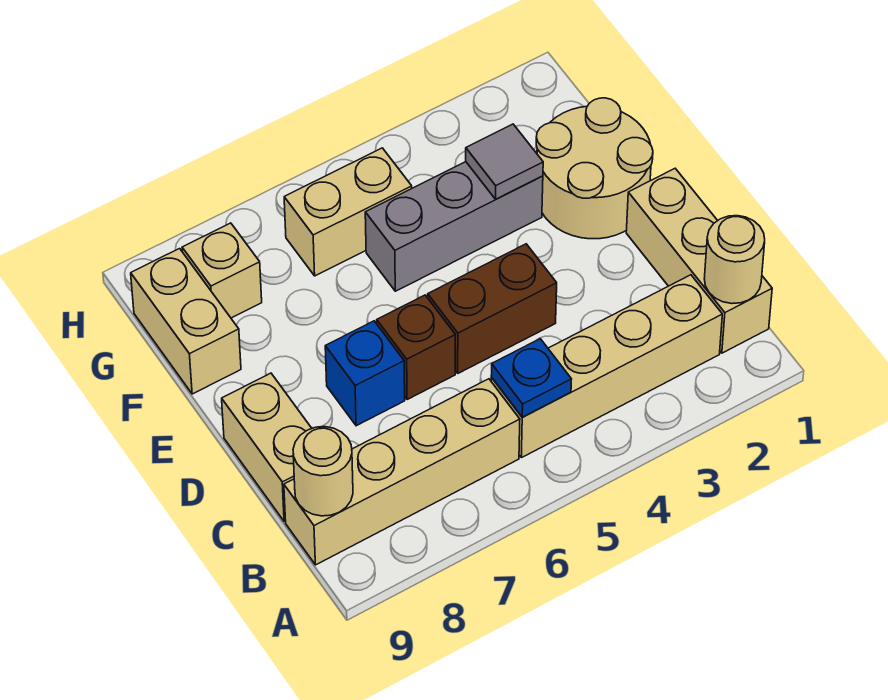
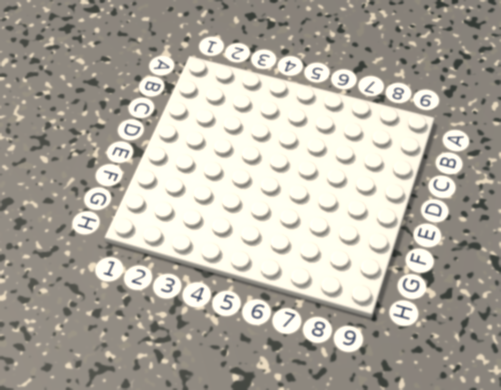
none -> tan brick B1:D1 level 1
none -> tan brick B2:B5 level 1
none -> tan brick B6:B9 level 1

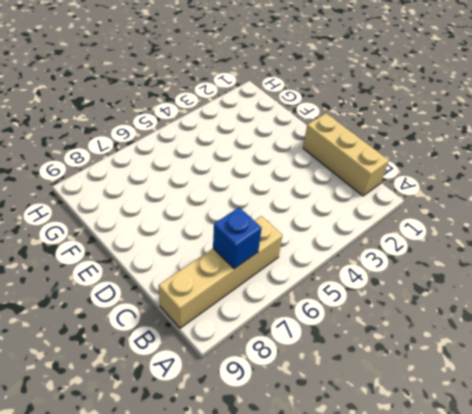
blue brick B7 level 2 -> blue brick D7 level 1
none -> tan brick B2:B5 level 1
none -> tan brick C9:D9 level 1
none -> brown brick D4:D5 level 1

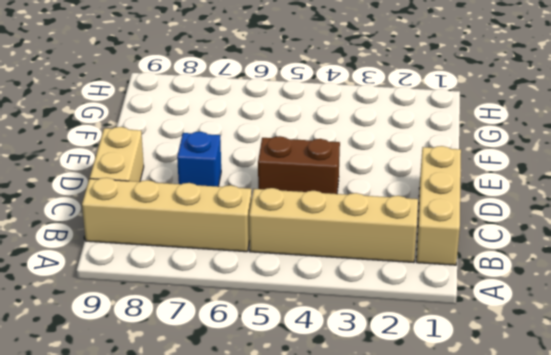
none -> brown brick D6 level 1
none -> tan round brick E1:F2 level 1
none -> grey brick F3:F5 level 1

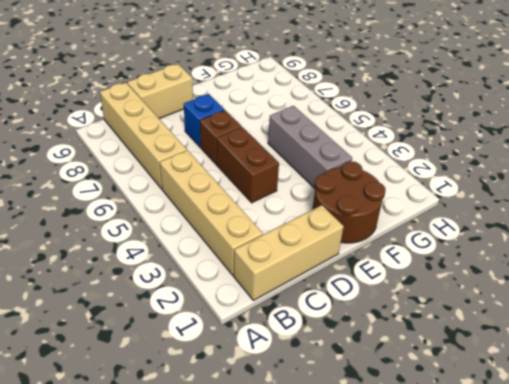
brown round brick E1:F2 level 1 -> tan round brick E1:F2 level 1
none -> tan brick F9:G9 level 1
none -> tan brick G5:G6 level 1
none -> tan brick G8 level 1

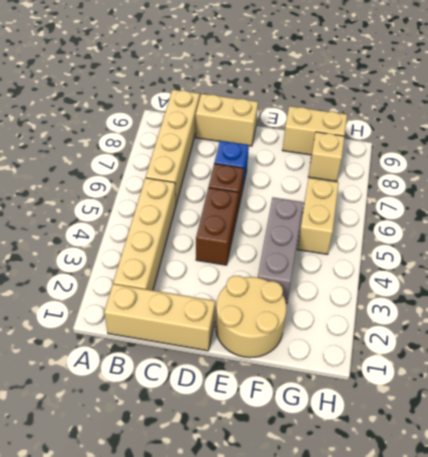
none -> tan round brick B1 level 2
none -> blue plate B5 level 2
none -> tan round brick B9 level 2

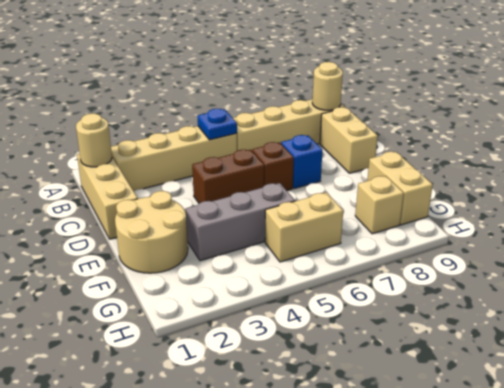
none -> grey tile F3 level 2

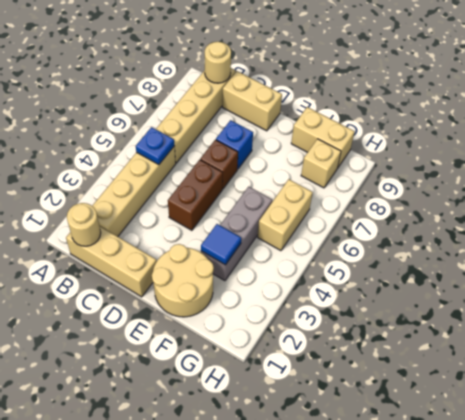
blue tile F3 level 2 -> grey tile F3 level 2

